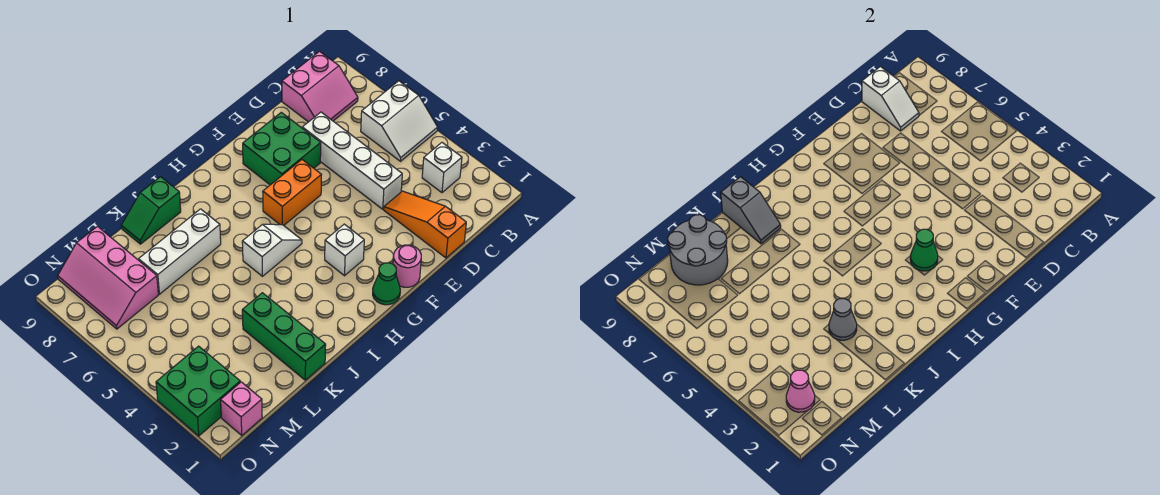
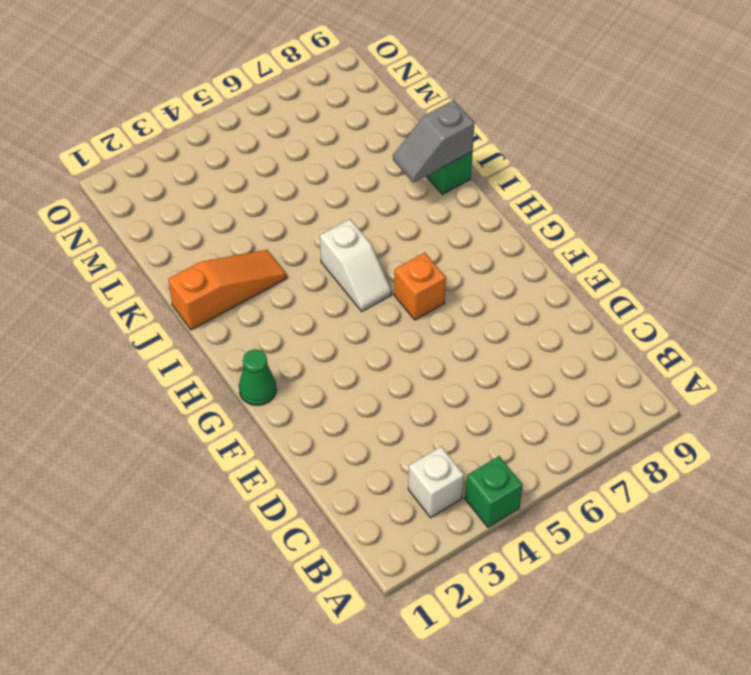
green brick A4 level 1 -> none
orange brick G6 level 1 -> orange brick F6:G6 level 1
orange slope J1:J3 level 1 top 1 -> orange slope D1:D3 level 1 top 1
none -> white slope A5:B6 level 1 top 6
none -> pink slope B8:C9 level 1 top 9
none -> white brick D4:D7 level 1

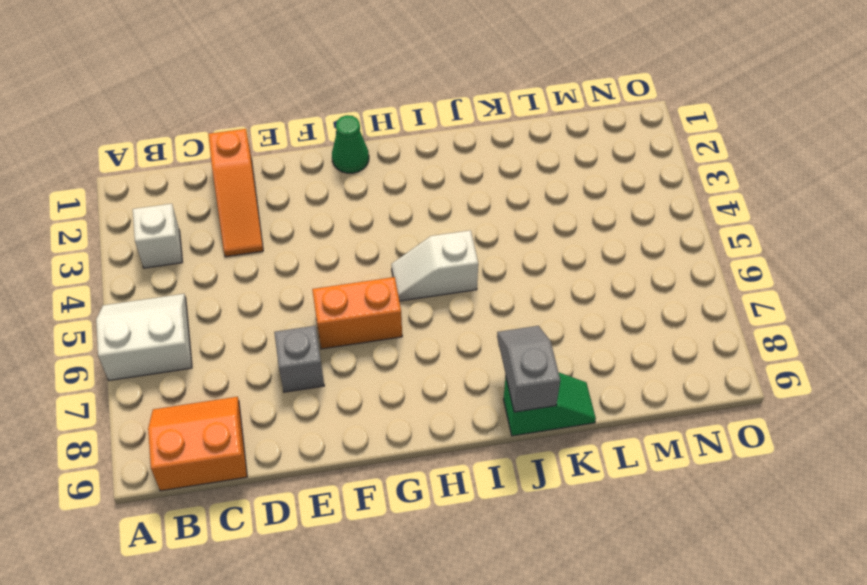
orange slope B8:C9 level 1 top 9 -> pink slope B8:C9 level 1 top 9
grey brick E7 level 1 -> green brick E7:F8 level 1
none -> white brick D4:D7 level 1
none -> pink round brick F1 level 1
none -> white brick G3 level 1

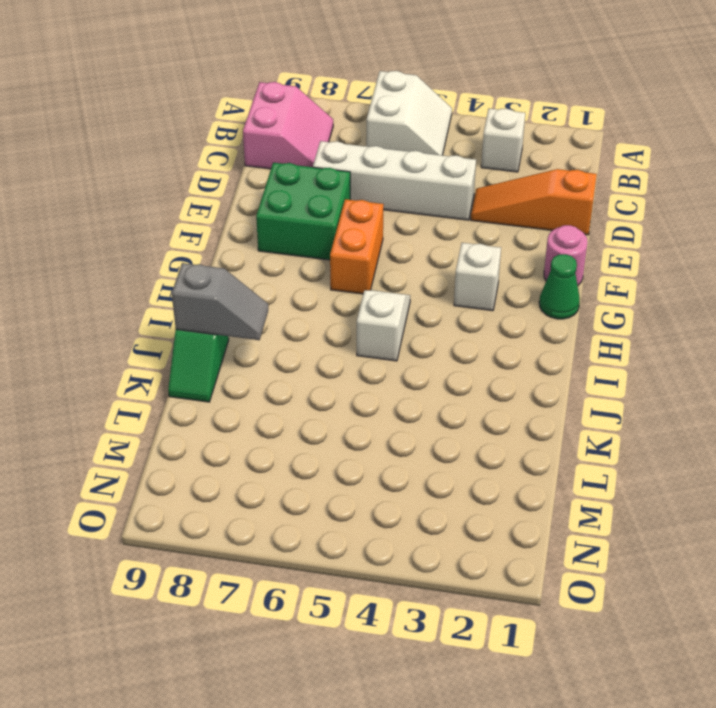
none -> white brick J7:L7 level 1
none -> green brick K1:K3 level 1
none -> pink slope M7:N9 level 1 top M

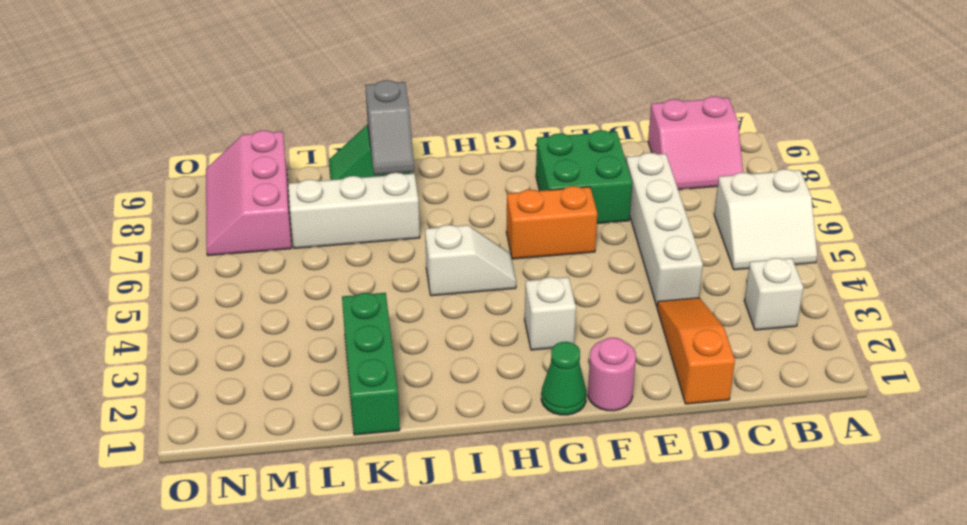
none -> pink brick N1 level 1
none -> green brick N2:O3 level 1
none -> white slope C8:C9 level 2 top 9

